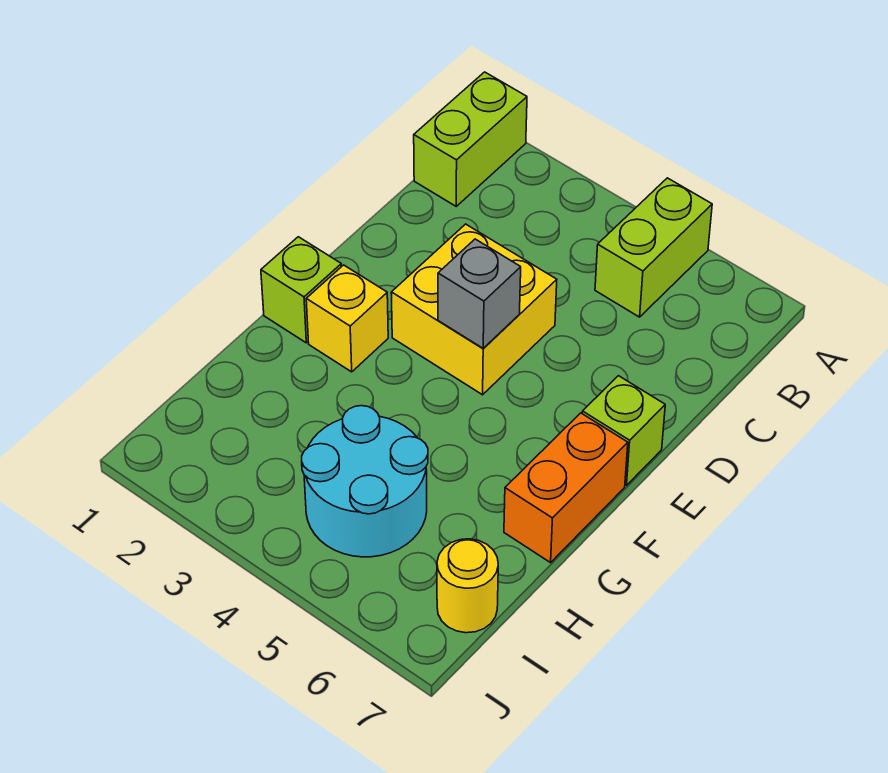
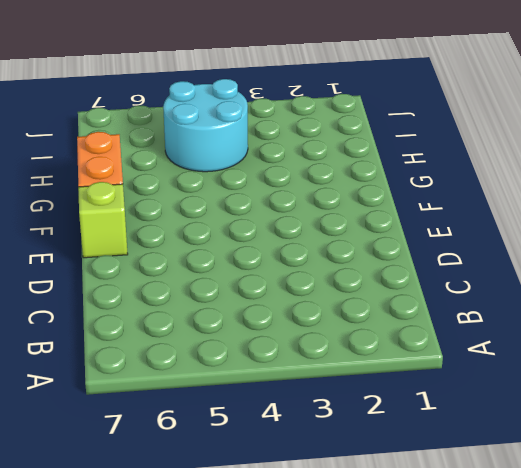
none -> lime brick A1:B1 level 1
none -> lime brick A5:B5 level 1

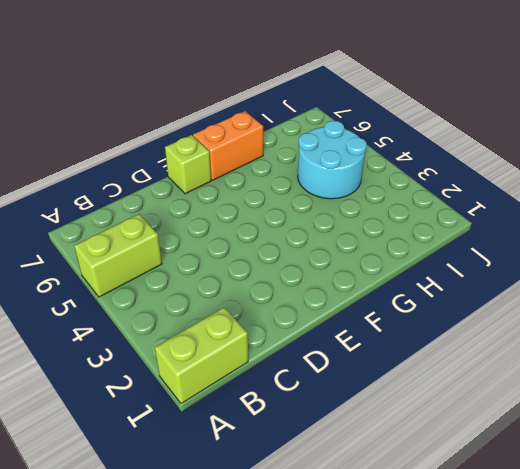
none -> yellow brick D3:E4 level 1
none -> lime brick F1 level 1

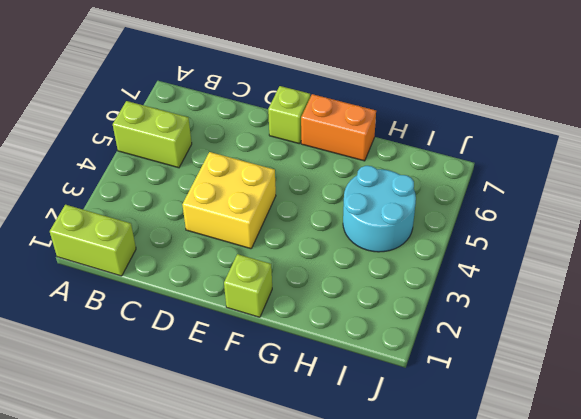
none -> yellow brick F2 level 1
none -> yellow round brick I7 level 1

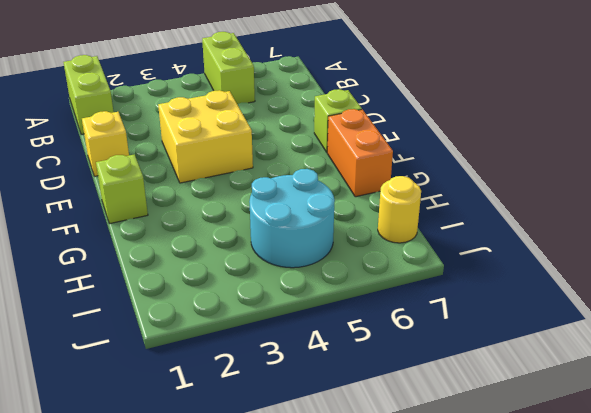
yellow brick D1 level 1 -> yellow brick F2 level 1
none -> grey brick E4 level 2

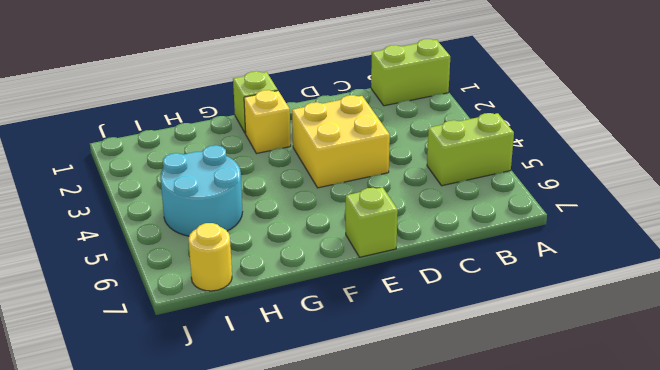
none -> orange brick F7:G7 level 1
none -> grey brick E4 level 2

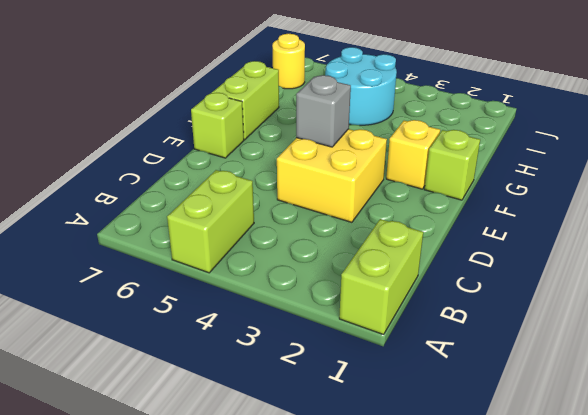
lime brick F7:G7 level 1 -> orange brick F7:G7 level 1

